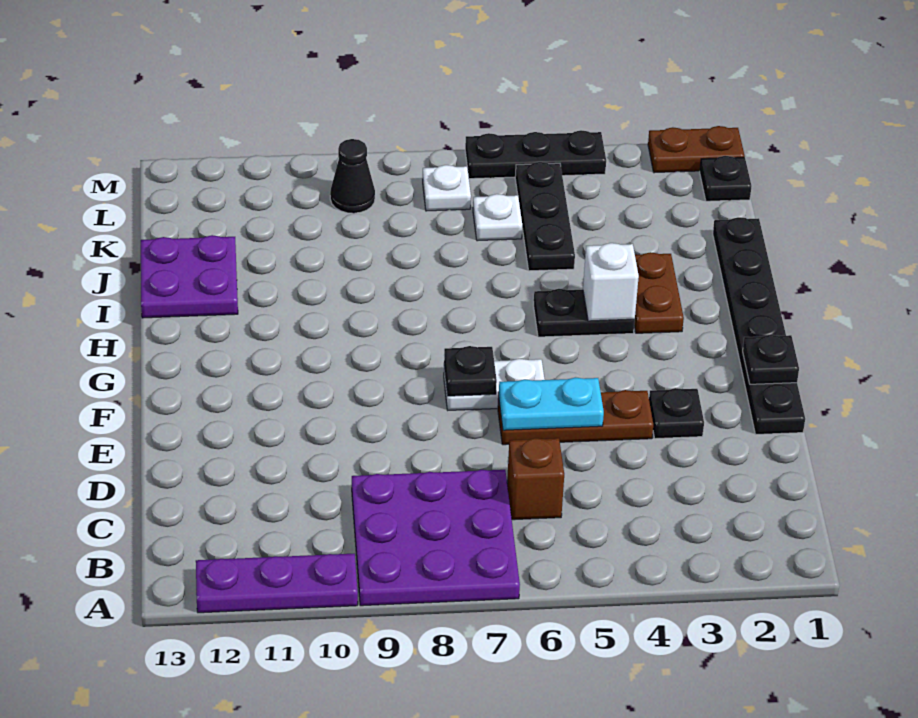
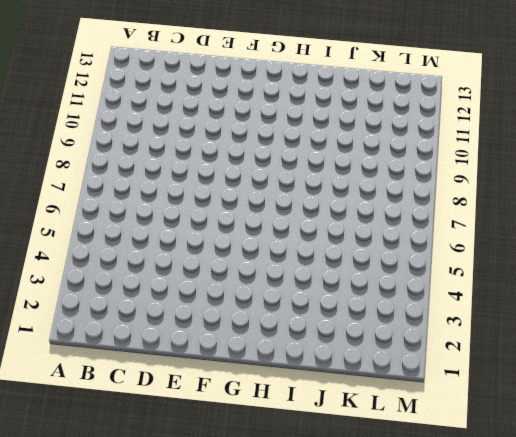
none -> purple plate A7:C9 level 1
none -> purple plate A10:A12 level 1
none -> brown brick C6 level 1

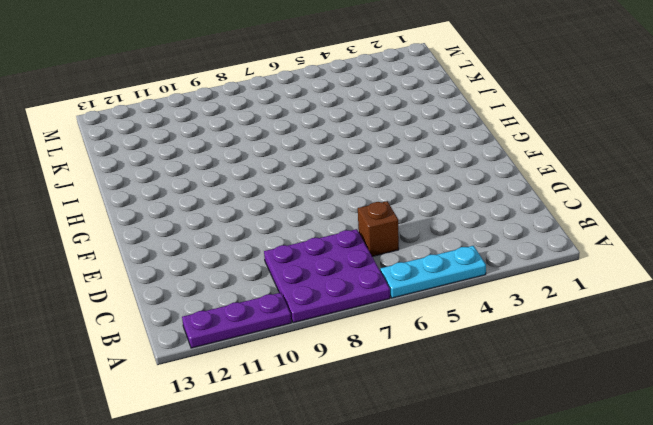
cyan plate A4:A6 level 1 -> none
none -> black plate E1:J1 level 1
none -> black plate E3 level 1
none -> brown plate E4:E6 level 1

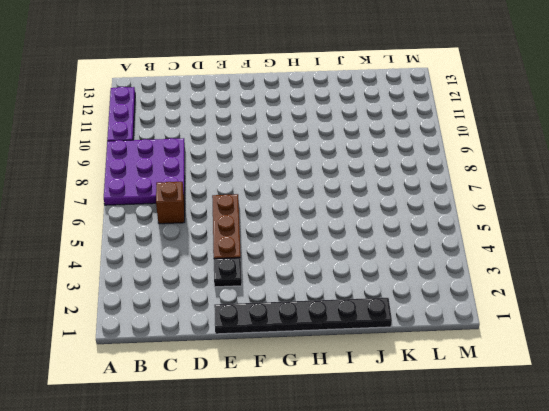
none -> white plate F6:F7 level 1
none -> brown plate H3:I3 level 1
none -> black plate H4:H5 level 1

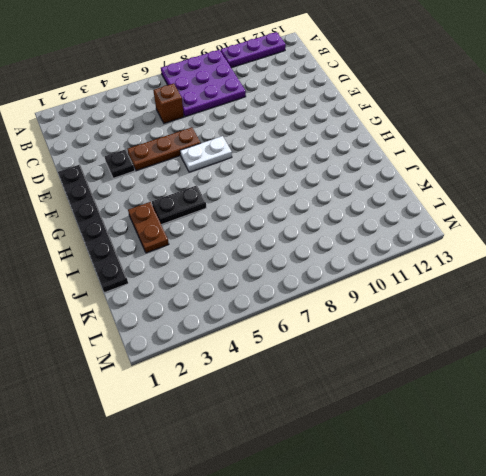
none -> purple plate I12:J13 level 1
none -> black plate J5:L5 level 1
none -> white plate K6 level 1

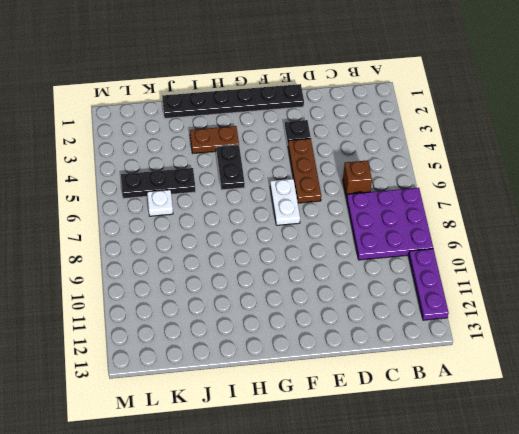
none -> purple plate I12:J13 level 1
none -> black plate L1 level 1
none -> white plate L7 level 1

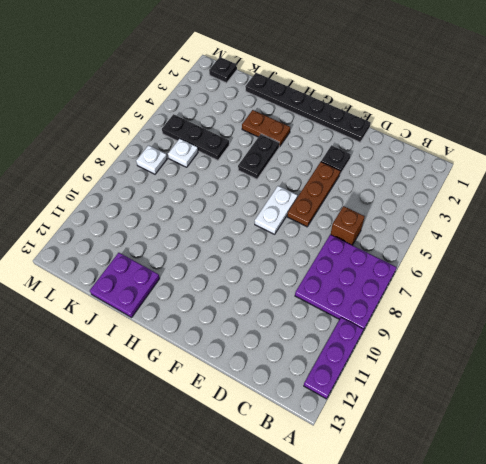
none -> black cone L9 level 1
none -> brown plate M1:M2 level 1
none -> black plate M4:M6 level 1

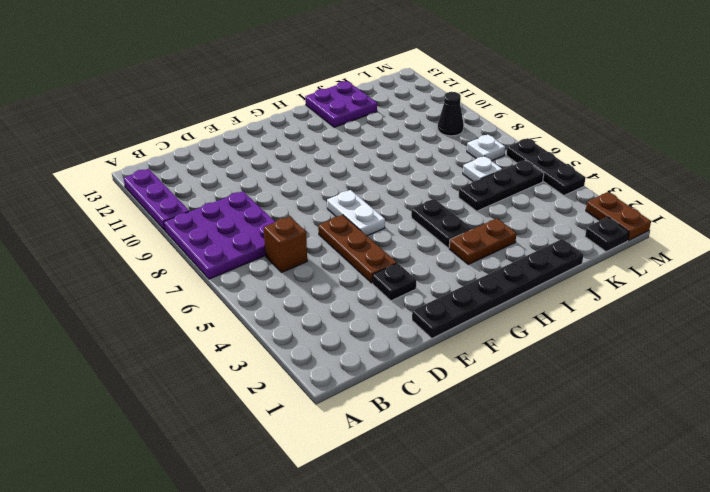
none -> cyan plate E5:E6 level 2
none -> black plate F1 level 2
none -> black plate F7 level 2

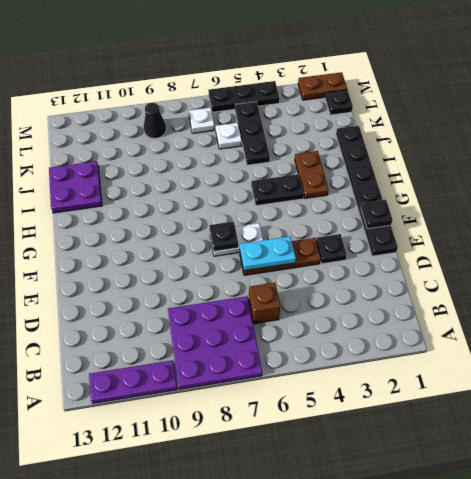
none -> white brick H4 level 2

